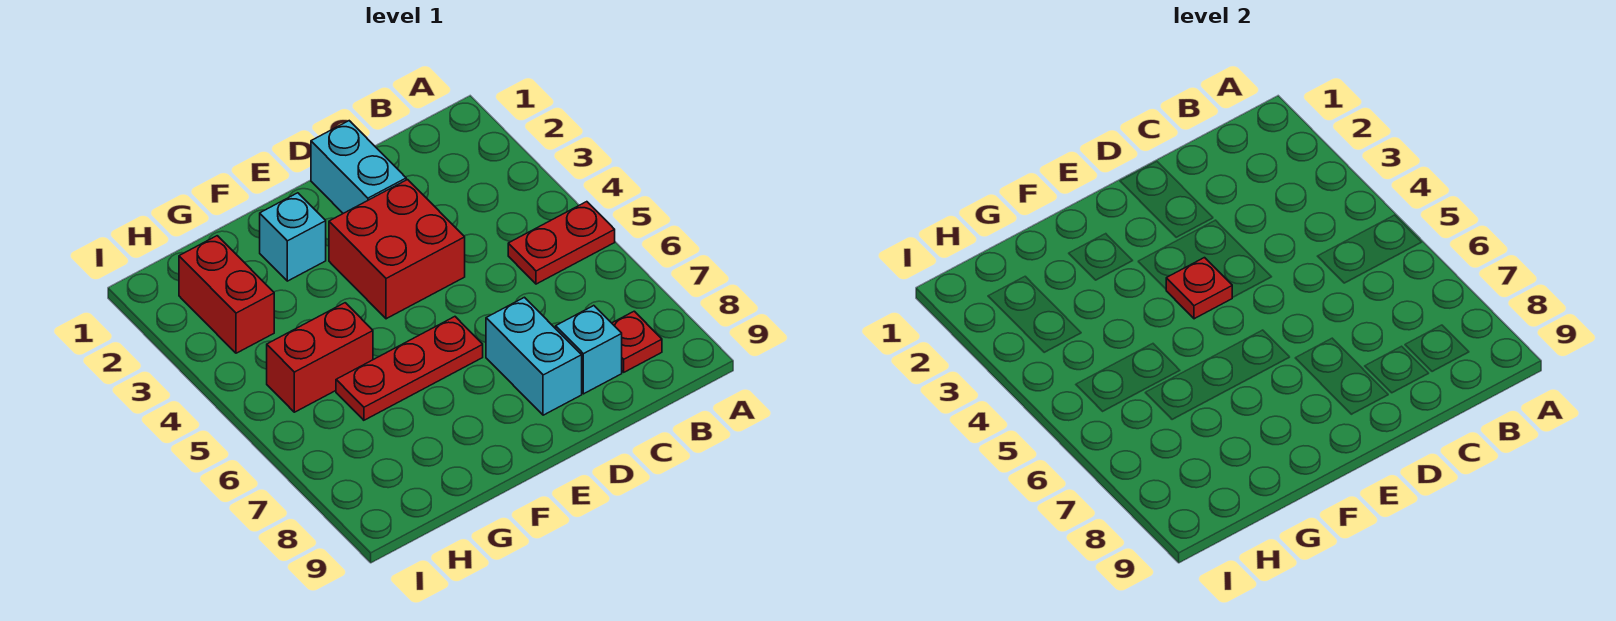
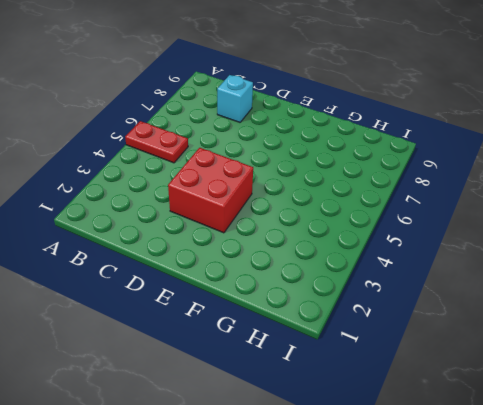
none -> red plate B8 level 1
none -> cyan brick D1:D2 level 1

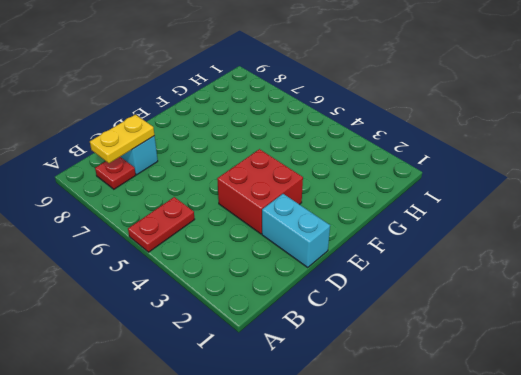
yellow plate B8:C8 level 2 -> none
none -> cyan brick D7:D8 level 1
none -> red plate E6:G6 level 1

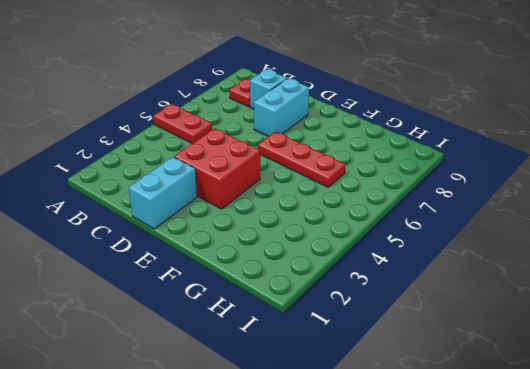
none -> cyan brick F2 level 1
none -> red brick G5:H5 level 1

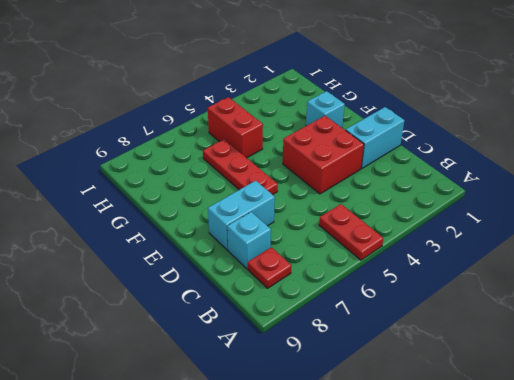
none -> red brick H2:H3 level 1
none -> red plate E4 level 2

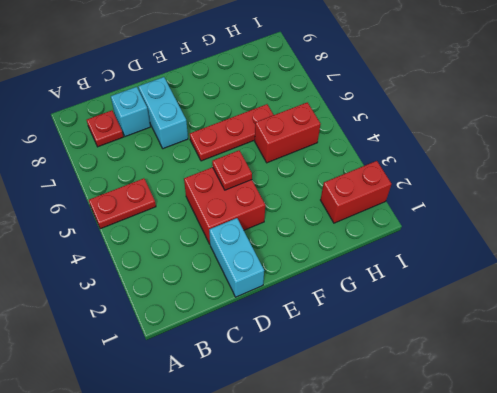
red brick H2:I2 level 1 -> red brick H2:H3 level 1
none -> cyan brick F2 level 1

